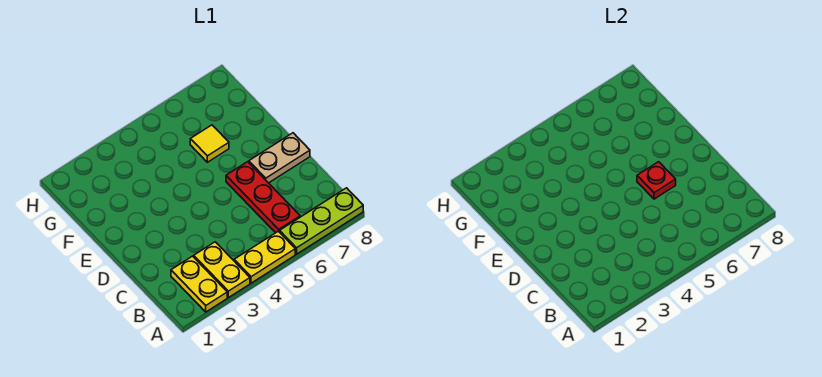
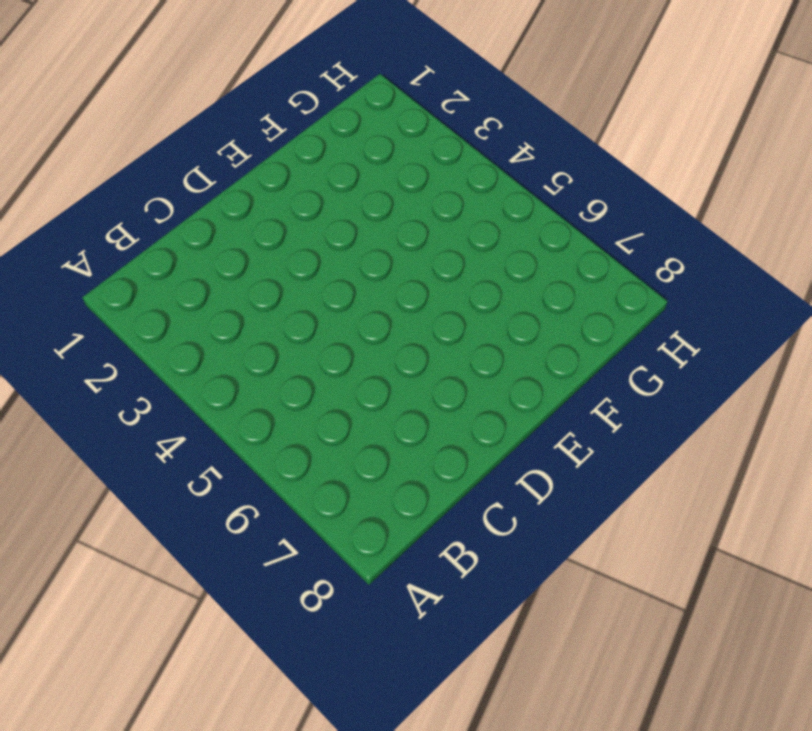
none -> yellow plate A2:B2 level 1
none -> yellow plate A3:B3 level 1

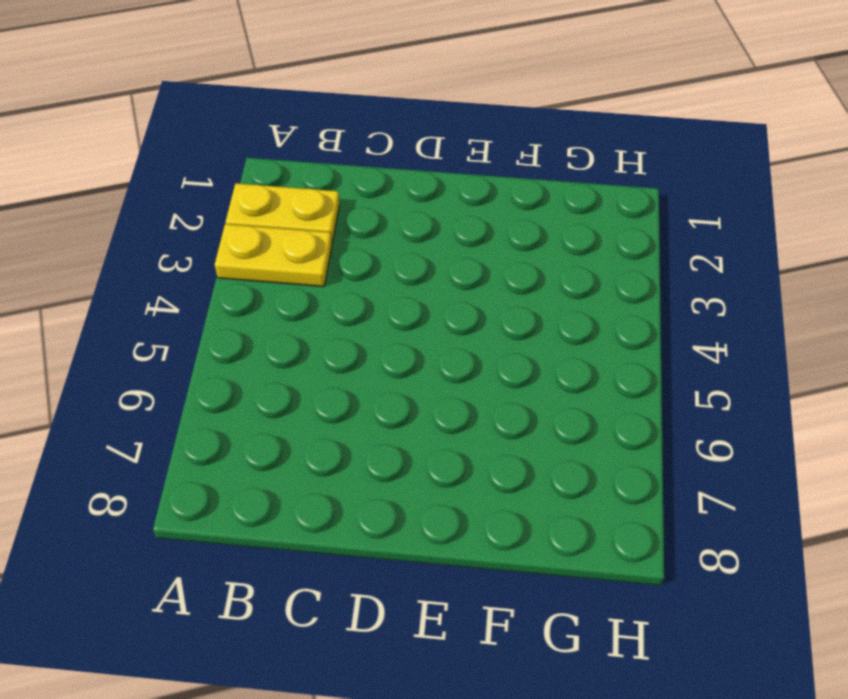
none -> yellow plate A4:A5 level 1
none -> lime plate A6:A8 level 1

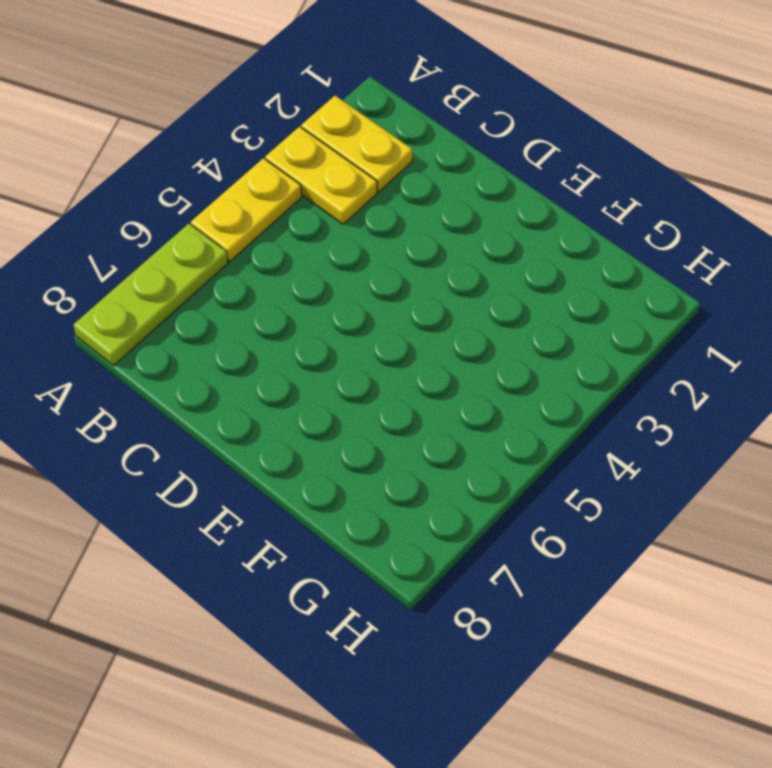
none -> red plate B6:D6 level 1
none -> tan plate D7:D8 level 1

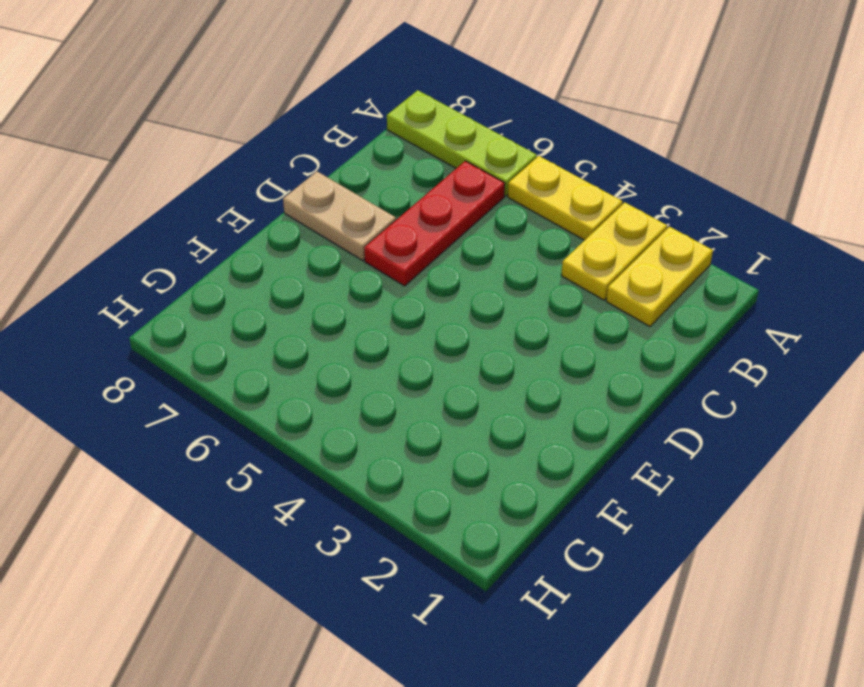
none -> yellow tile F6 level 1
none -> red plate D6 level 2

